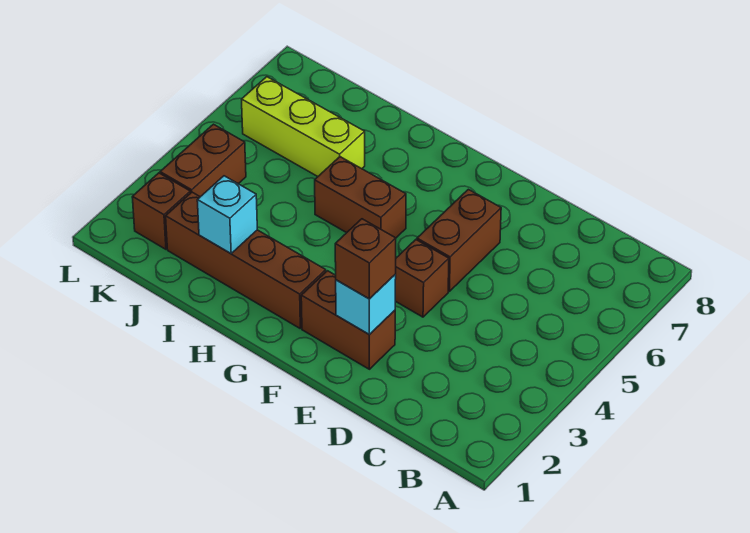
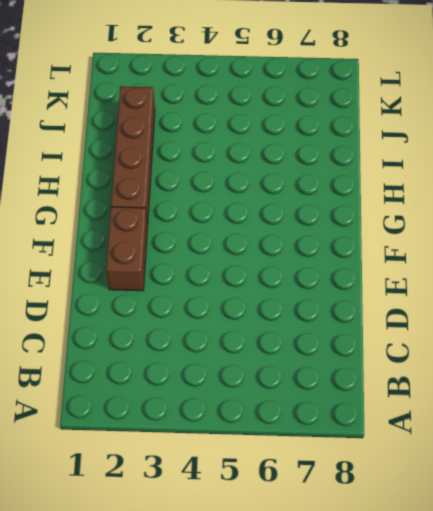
none -> brown brick E4 level 1
none -> brown brick E5:E6 level 1

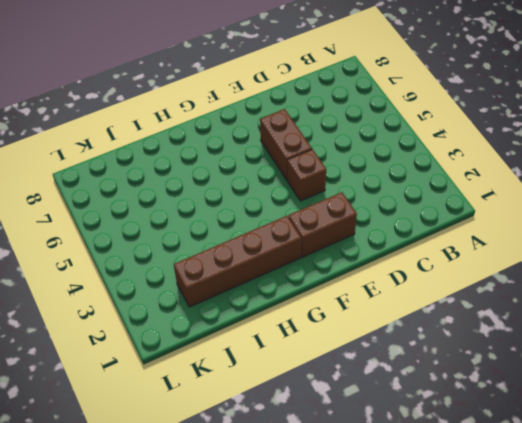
none -> brown brick G5:H5 level 1
none -> lime brick I6:K6 level 1

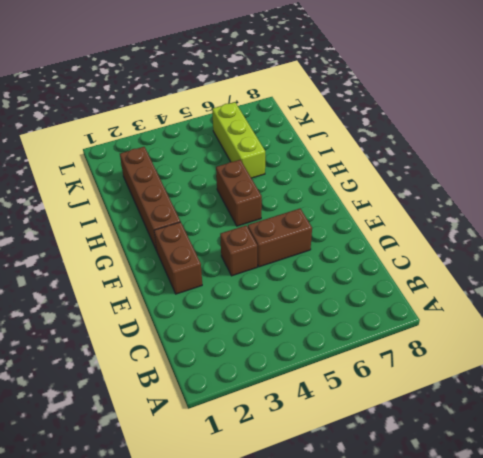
none -> brown brick K2 level 1
none -> brown brick K3:K4 level 1

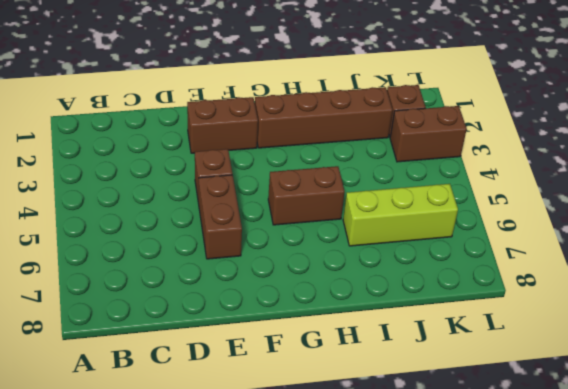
brown brick K3:L3 level 1 -> brown brick K3:K4 level 1
none -> cyan brick E2 level 2
none -> cyan brick I2 level 2

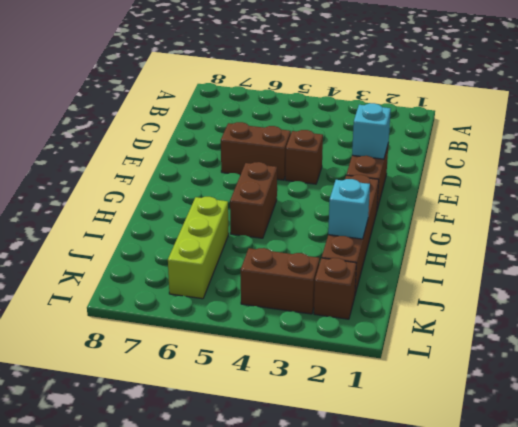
none -> brown brick E2 level 3

